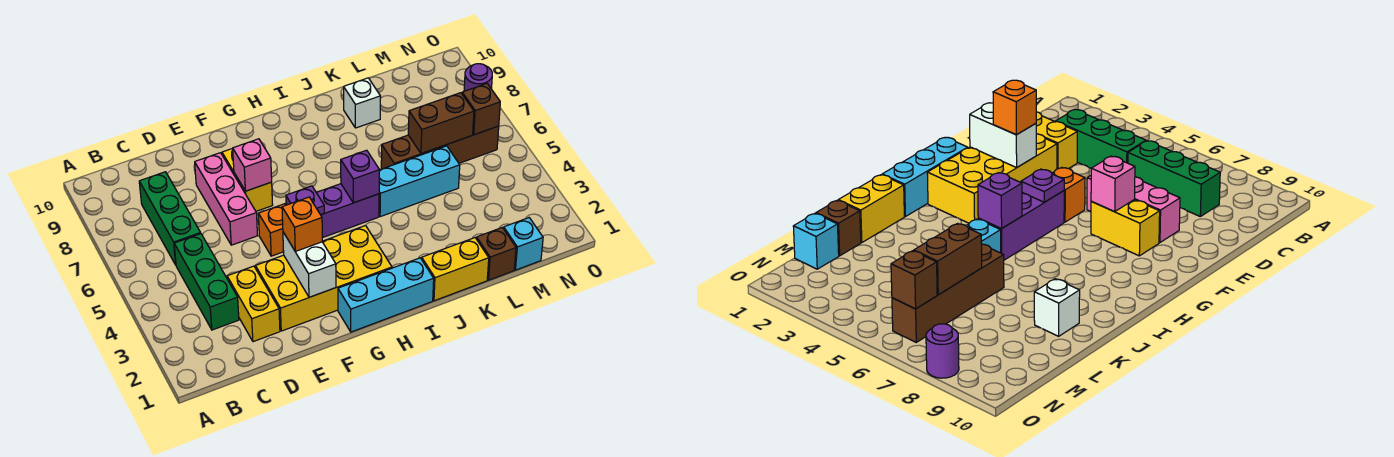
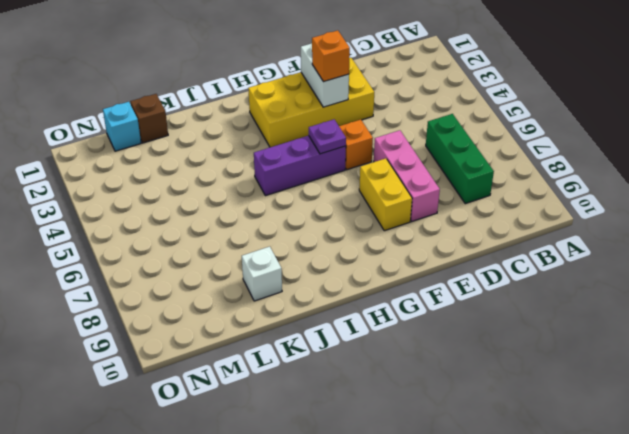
none -> green brick C3:C5 level 1
none -> yellow brick D2:D3 level 1
none -> cyan brick G1:I1 level 1

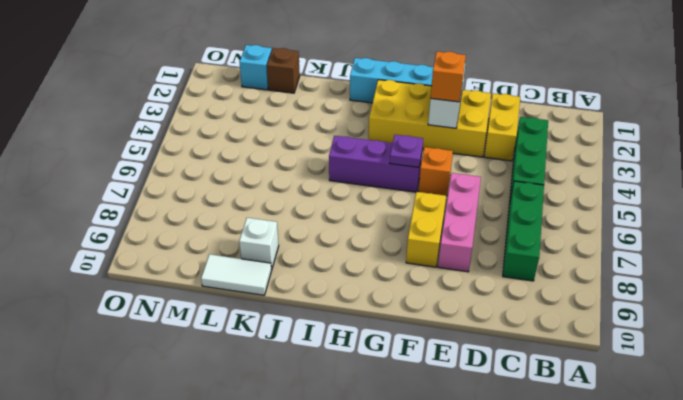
white tile K10:L10 level 1 -> none
none -> yellow brick J1:K1 level 1
none -> cyan brick J5:L5 level 1
none -> brown brick K6:N6 level 1

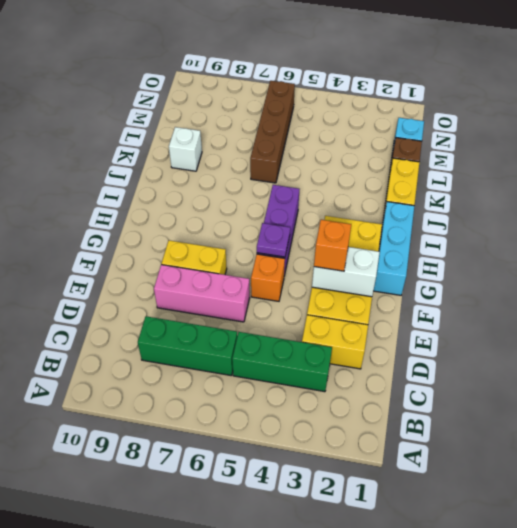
none -> cyan brick J5:L5 level 1
none -> purple round brick O8 level 1
none -> pink brick F7 level 2

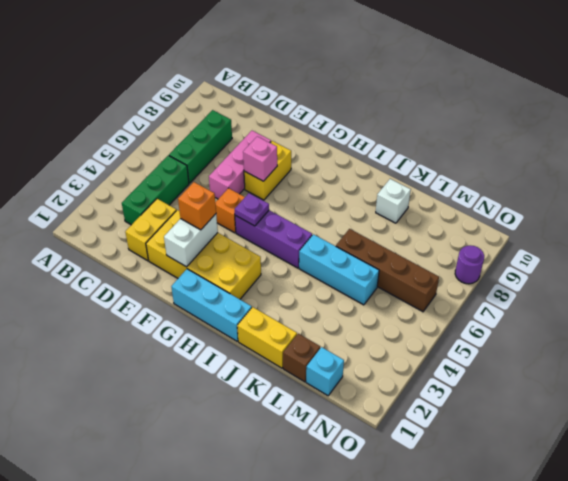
none -> purple brick I5 level 2
none -> brown brick L6:M6 level 2
none -> brown brick N6 level 2

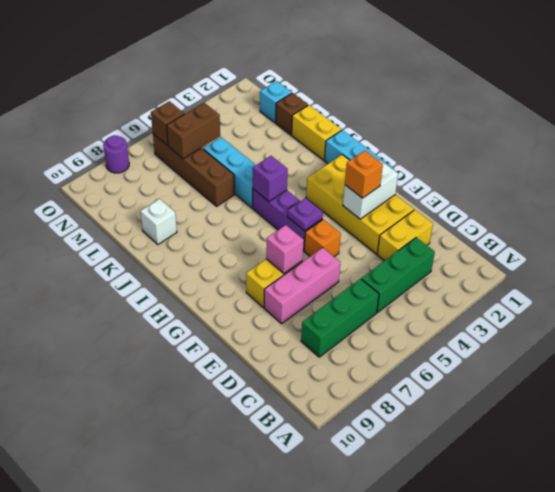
brown brick M5:M6 level 2 -> brown brick L6:M6 level 2

